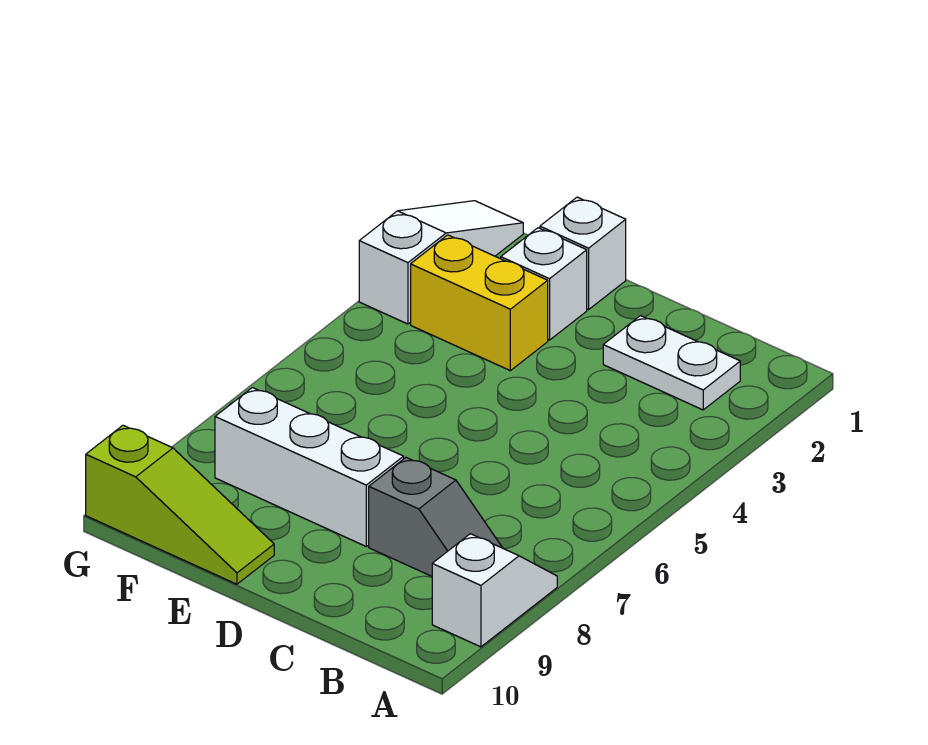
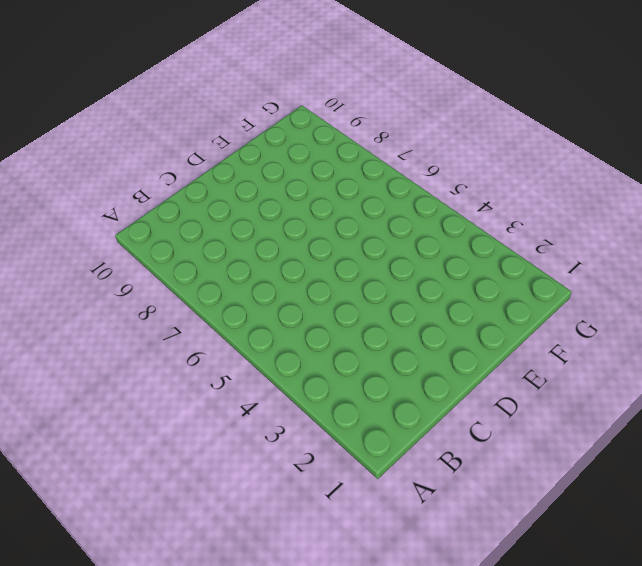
none -> white slope A8:A9 level 1 top 9
none -> white plate B2:C2 level 1

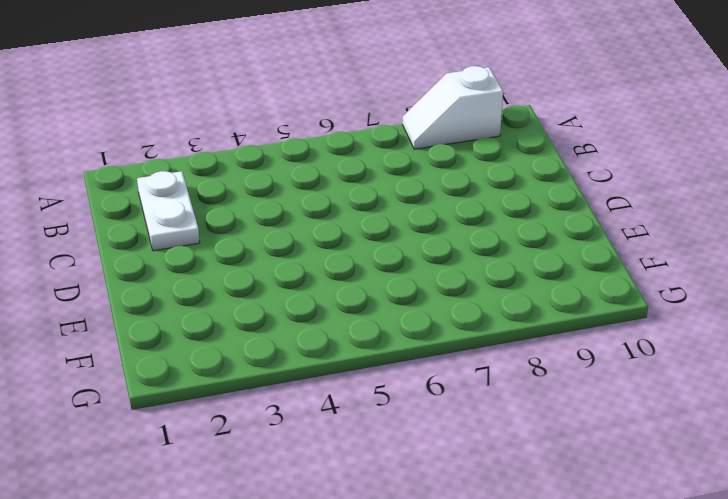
none -> grey slope B8:C8 level 1 top C
none -> white brick D8:F8 level 1

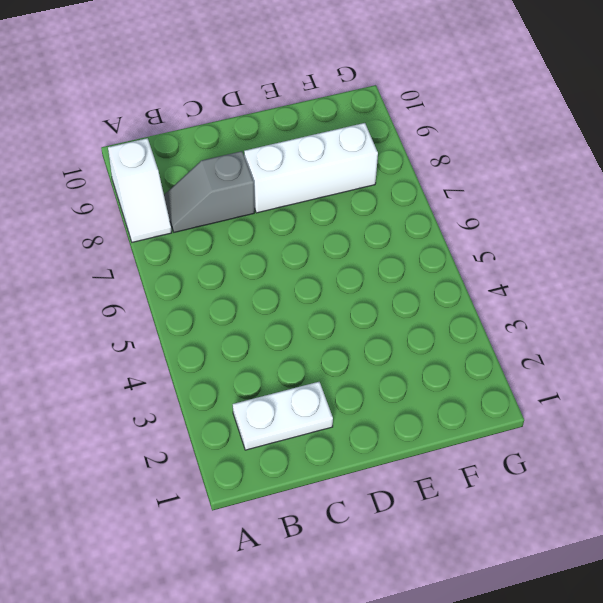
none -> white brick E1 level 1
none -> white brick E2 level 1

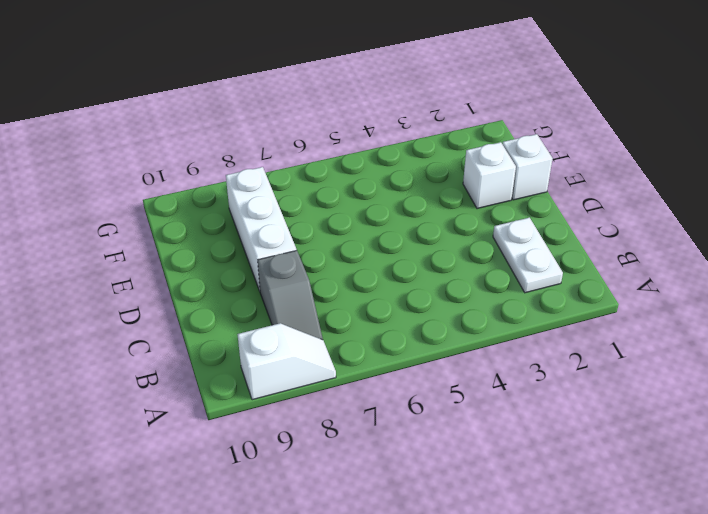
none -> yellow brick E3:F3 level 1
none -> lime slope E10:G10 level 1 top G

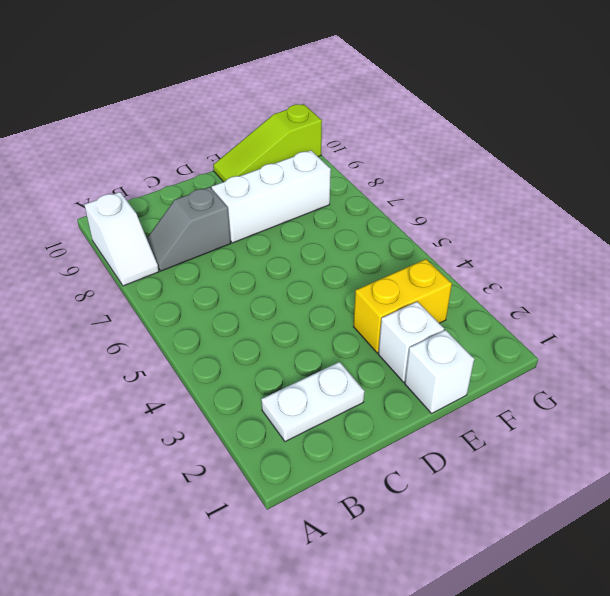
none -> white slope G1:G3 level 1 top 3

